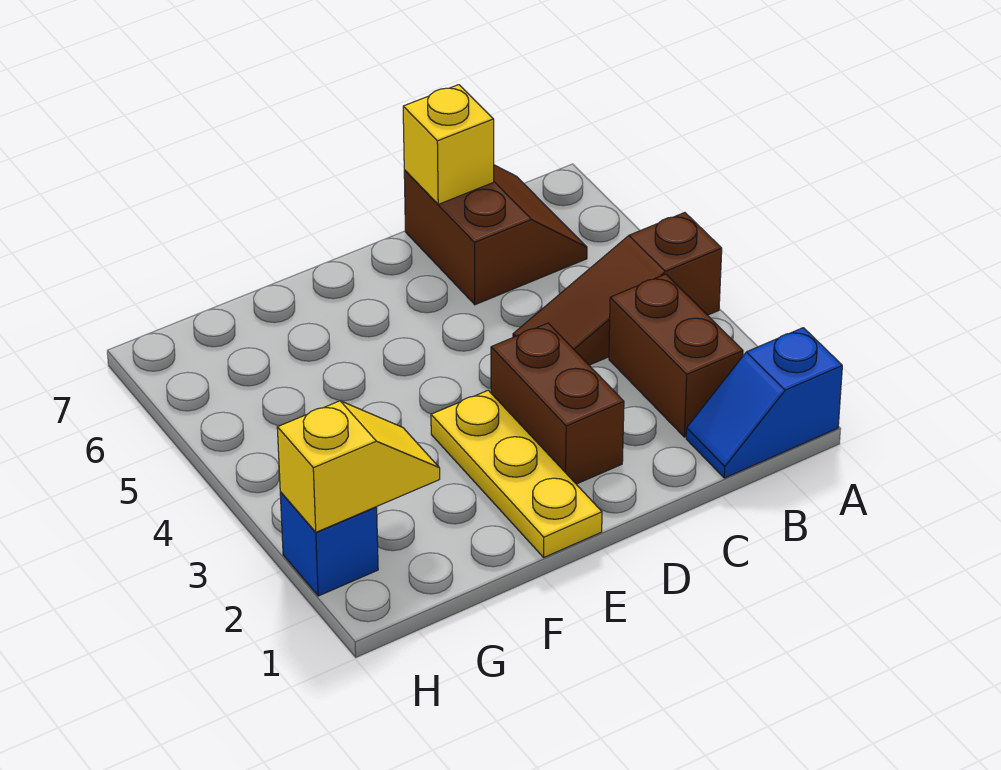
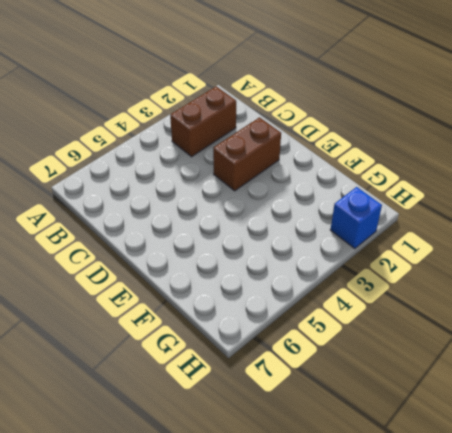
none -> blue slope A1:B1 level 1 top A
none -> brown slope A4:C4 level 1 top A

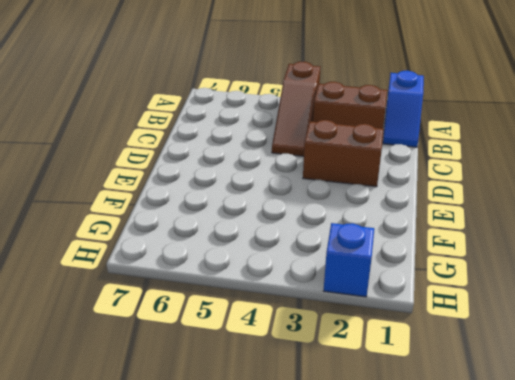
none -> brown slope B6:C7 level 1 top C
none -> yellow plate E1:E3 level 1

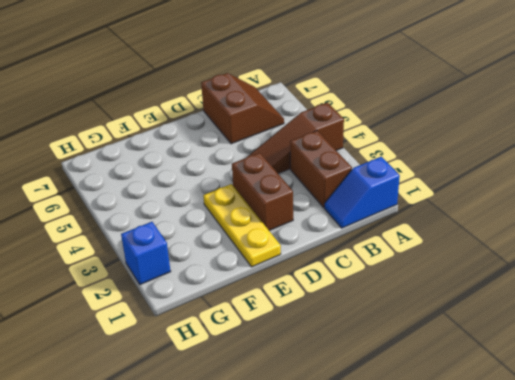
none -> yellow brick C7 level 2
none -> yellow slope G2:H2 level 2 top H

